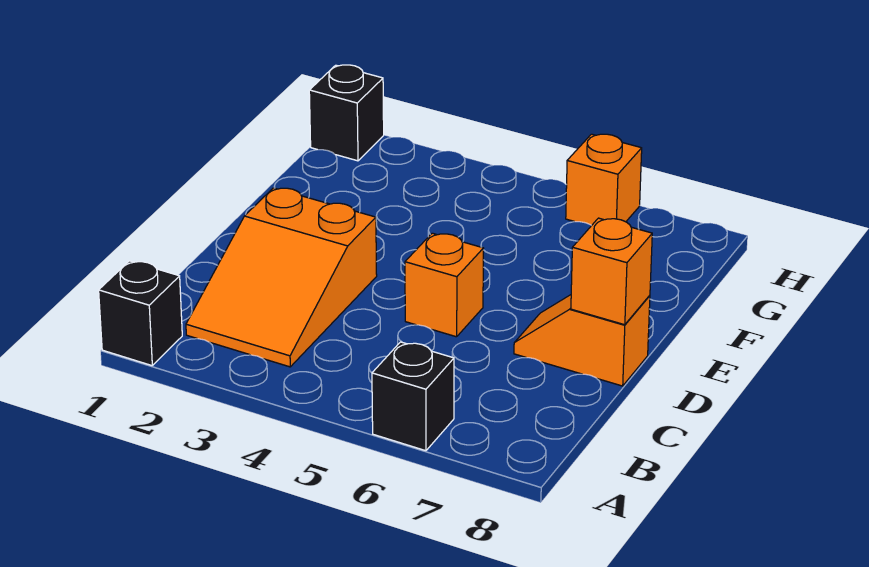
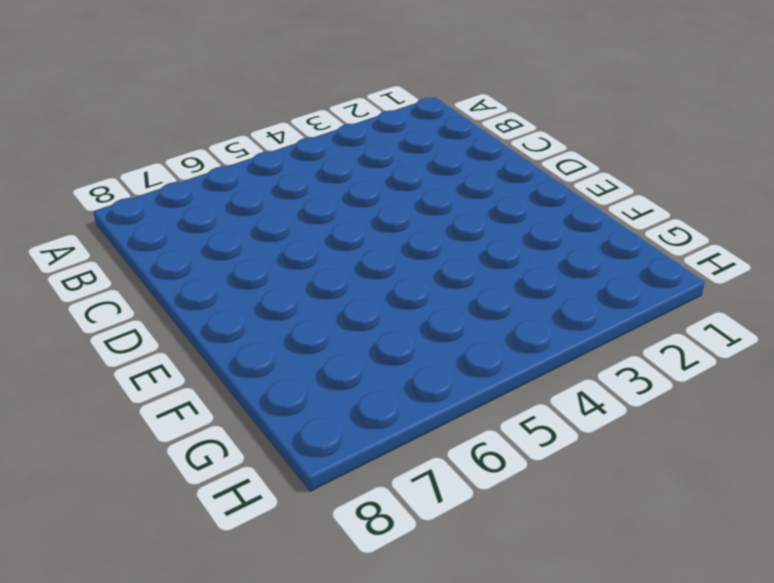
none -> black brick A1 level 1
none -> black brick A6 level 1

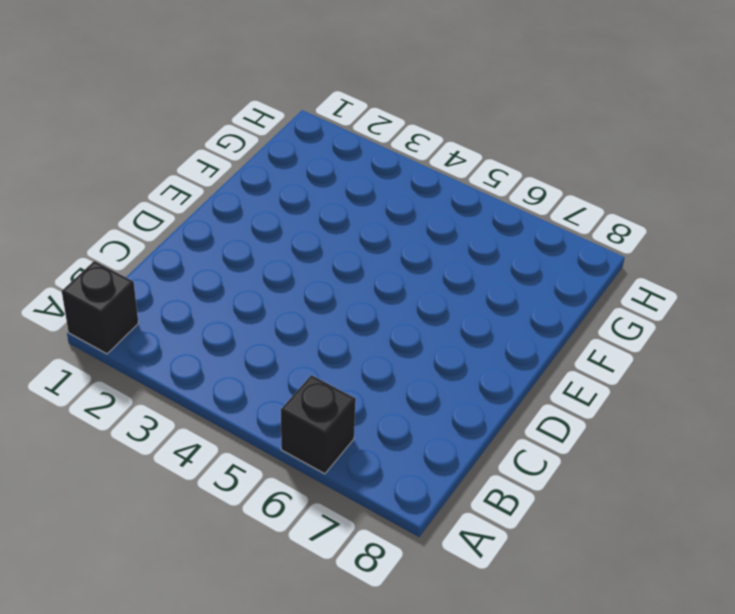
none -> orange slope B2:D3 level 1 top D
none -> orange brick D5 level 1

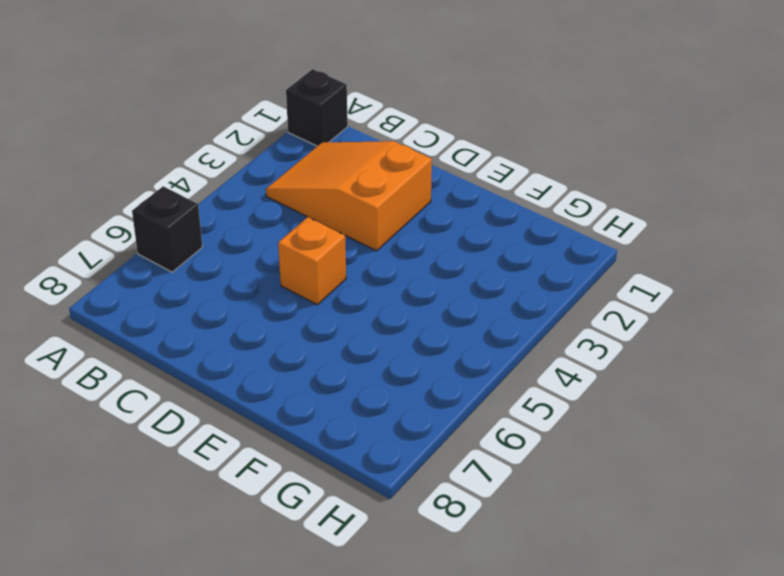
none -> orange slope D7:D8 level 1 top 8
none -> black brick H1 level 1

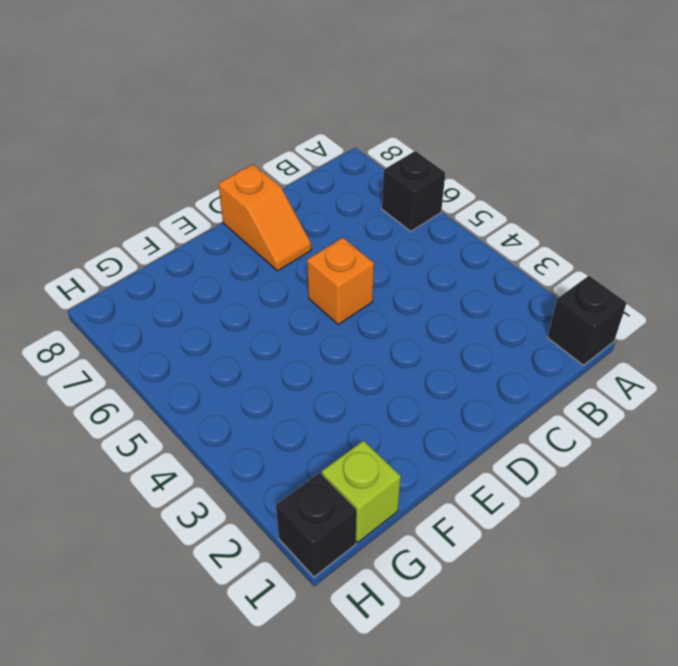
lime brick G1 level 1 -> none
none -> orange slope B2:D3 level 1 top D
none -> orange brick H6 level 1

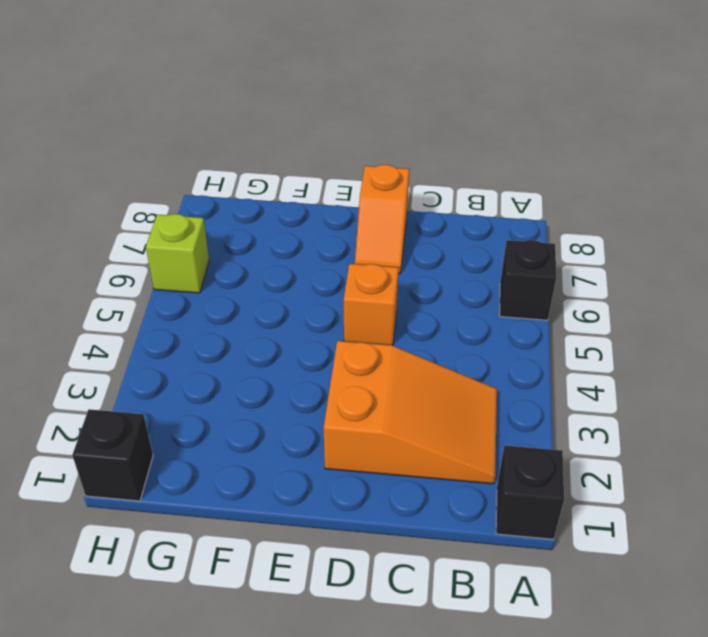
lime brick H6 level 1 -> orange brick H6 level 1
none -> orange brick D8 level 2

